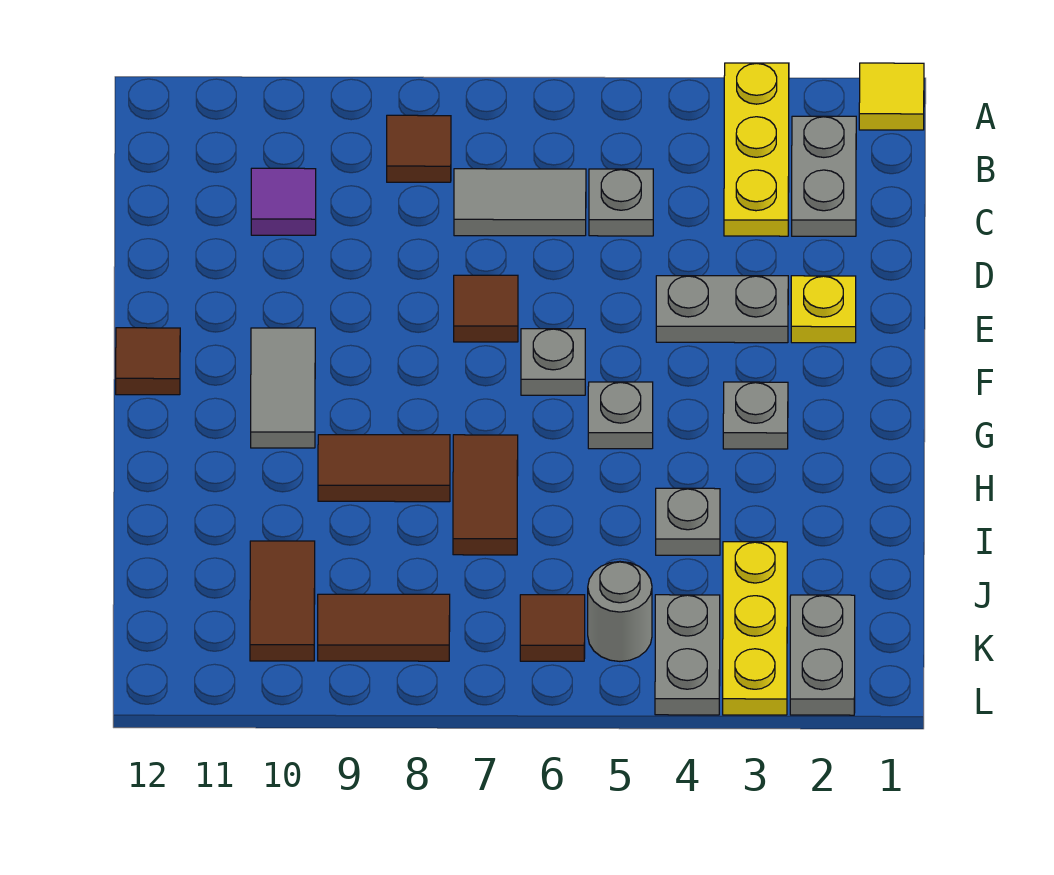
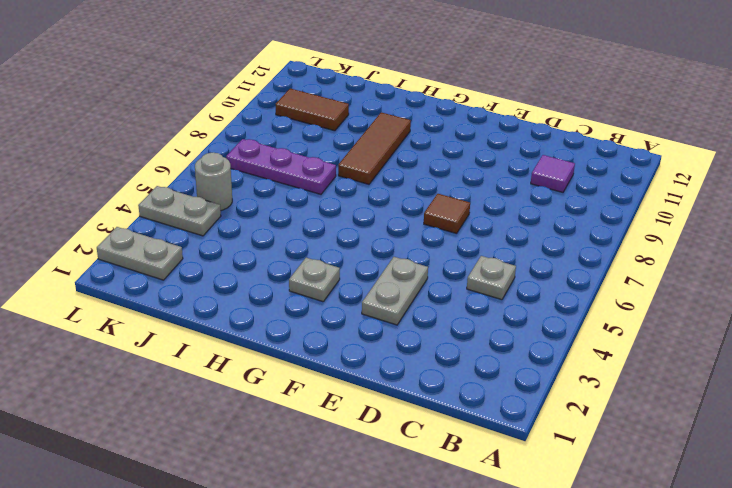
brown tile H8:H10 level 1 -> brown tile H8:H9 level 1
purple plate I7:K7 level 1 -> brown tile H7:I7 level 1
none -> yellow tile A1 level 1
none -> yellow plate A3:C3 level 1
none -> grey plate B2:C2 level 1

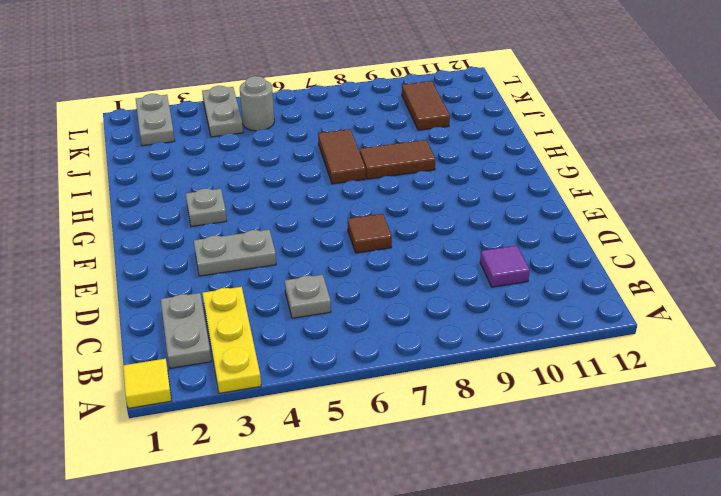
none -> brown tile B8 level 1
none -> grey tile C6:C7 level 1
none -> yellow plate E2 level 1

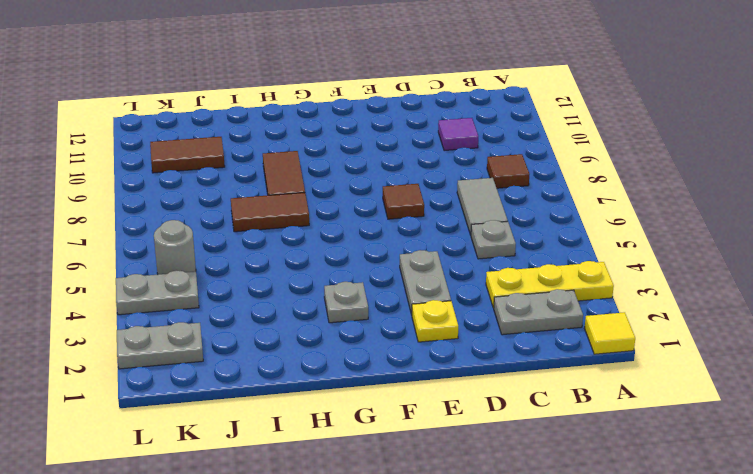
none -> grey plate F6 level 1
none -> grey tile F10:G10 level 1
none -> brown tile F12 level 1

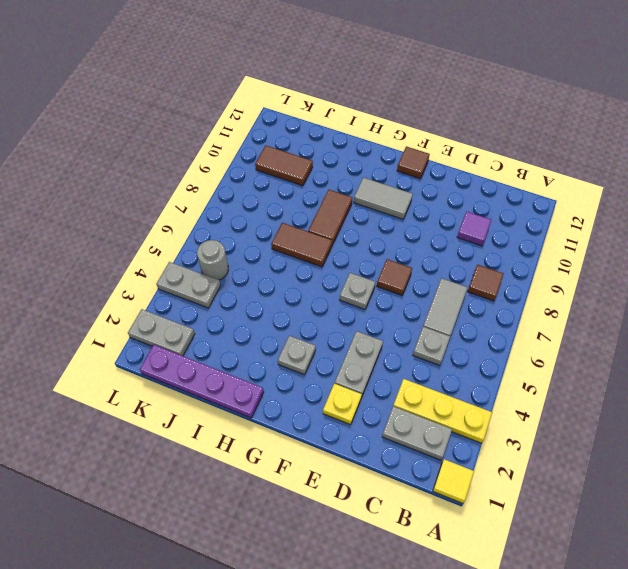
purple plate H1:K1 level 1 -> none
none -> grey plate G5 level 1
none -> grey plate I4 level 1
none -> yellow plate J3:L3 level 1

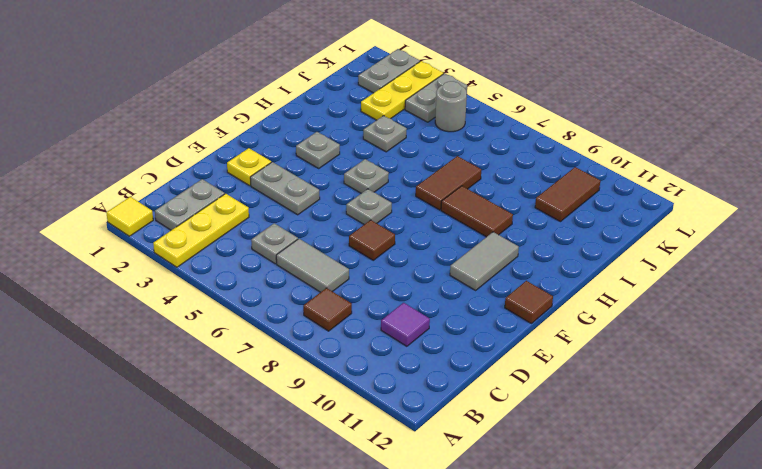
none -> brown tile K6 level 1
none -> brown tile K8:K9 level 1

